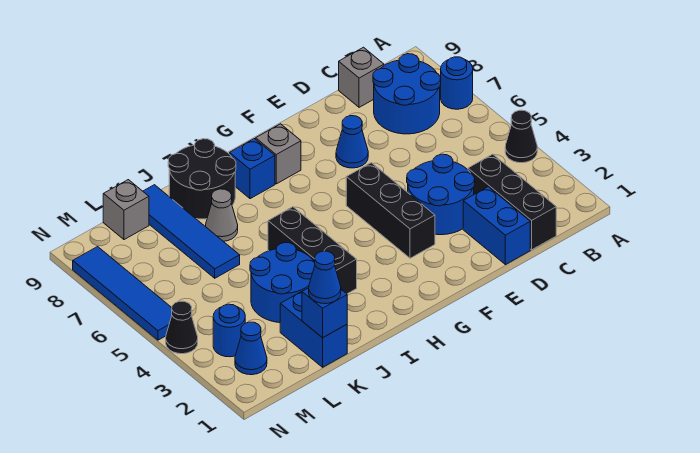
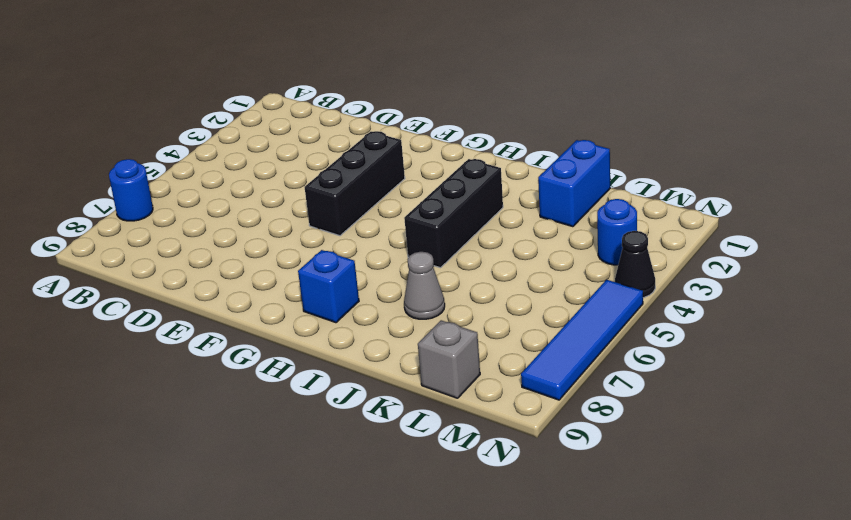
none -> black cone A4 level 1
none -> blue round brick B7:C8 level 1
none -> black brick C1:C3 level 1

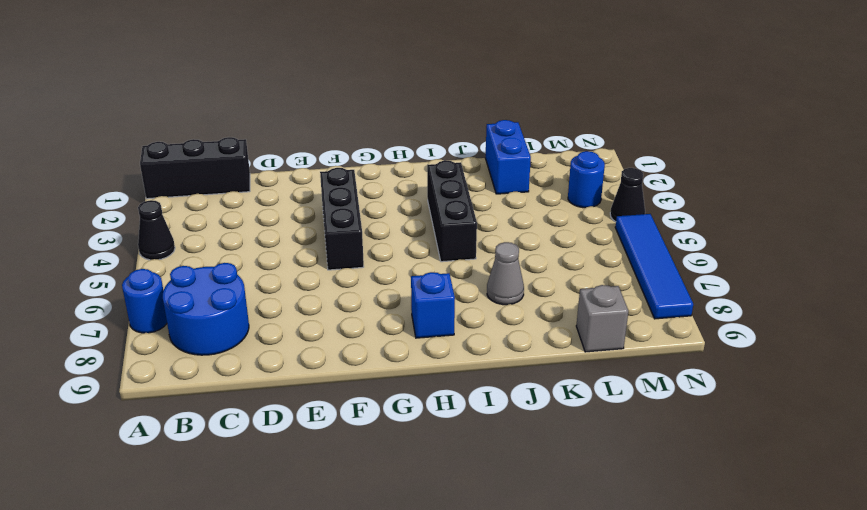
black brick A1:C1 level 1 -> black brick C1:C3 level 1
none -> grey brick C9 level 1
none -> blue brick D1:D2 level 1
none -> blue round brick D3:E4 level 1

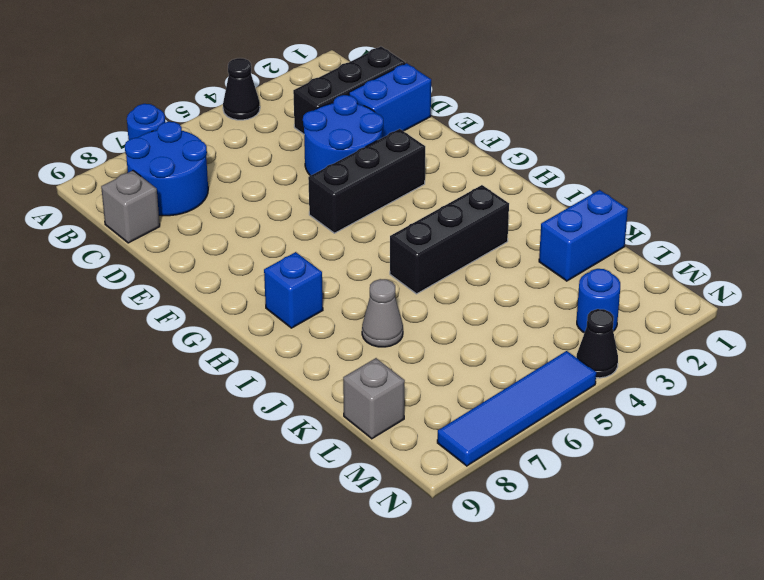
none -> blue cone E7 level 1
none -> grey brick G8 level 1
none -> black round brick I8:J9 level 1

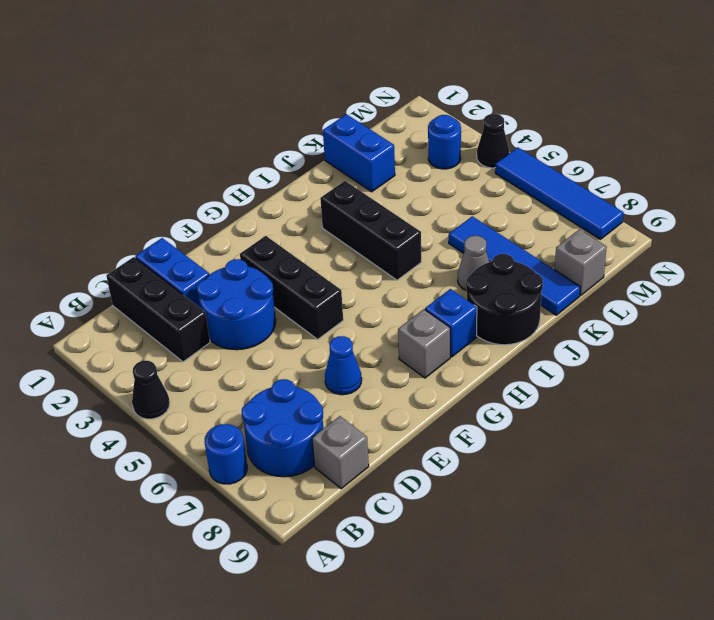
none -> blue round brick J3:K4 level 1
none -> blue cone M2 level 1
none -> blue brick K1 level 2

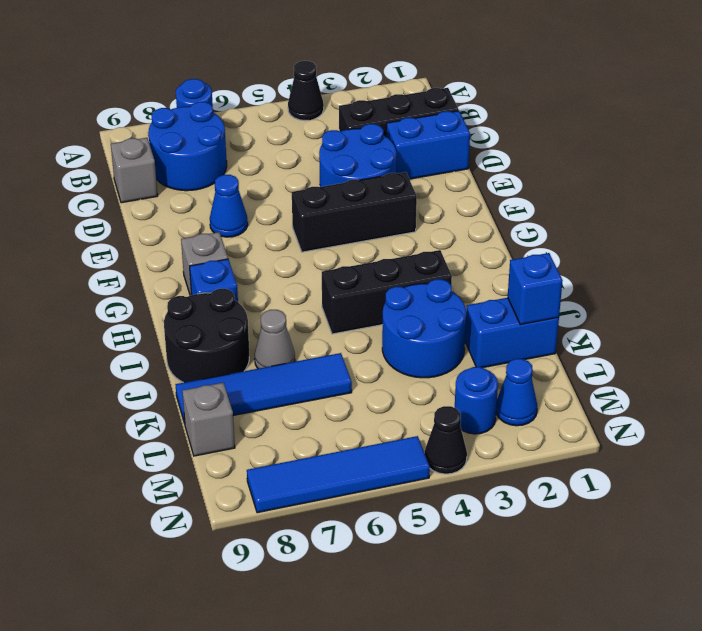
none -> blue cone K1 level 3

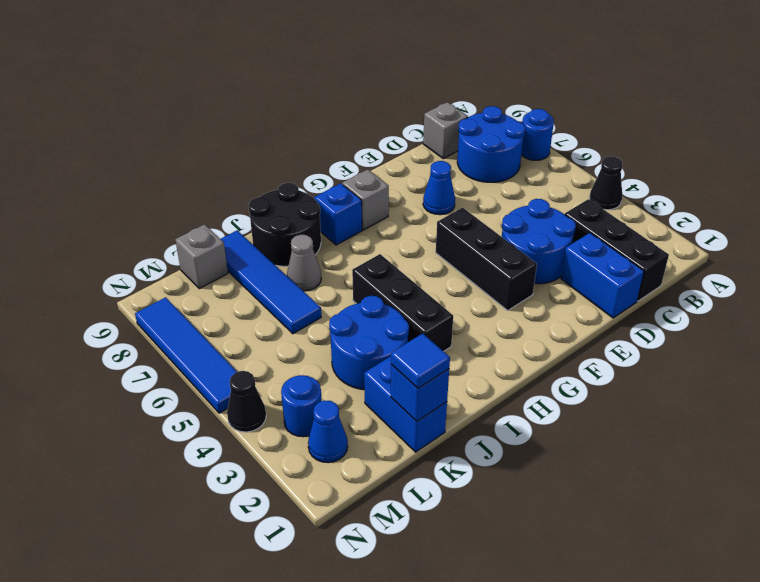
blue tile K1 level 3 -> blue cone K1 level 3

